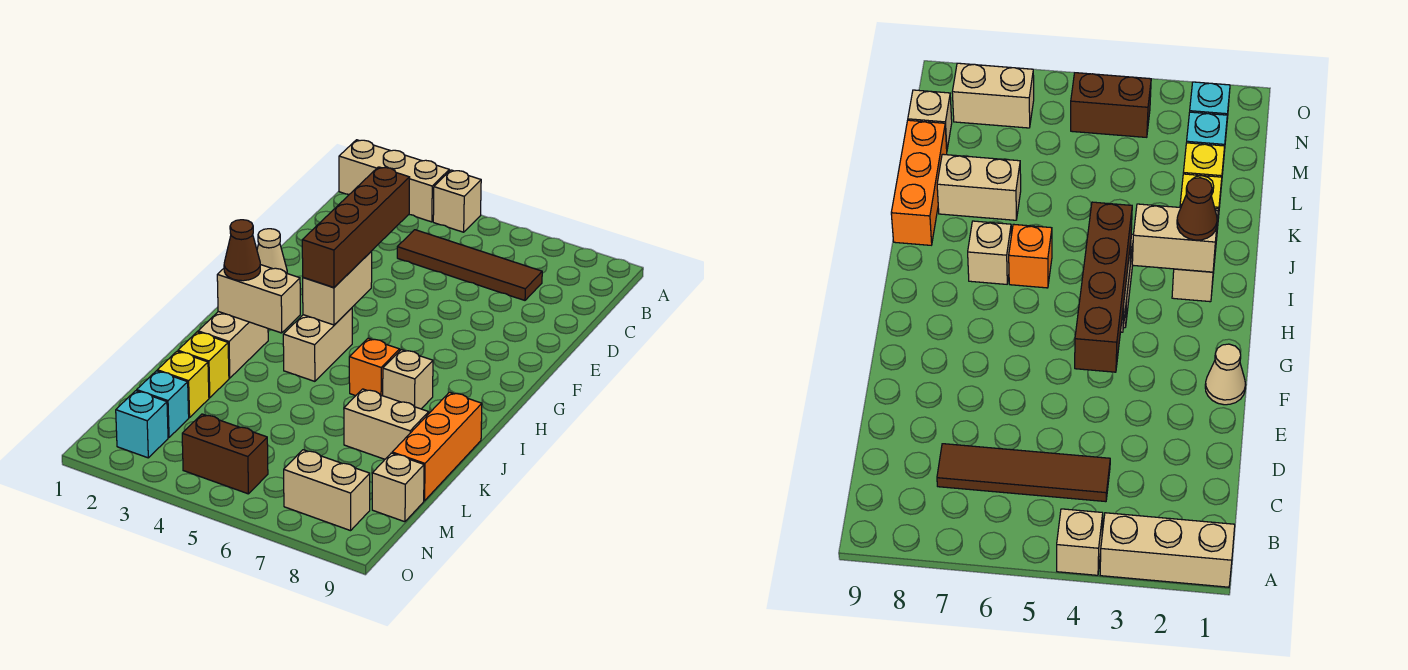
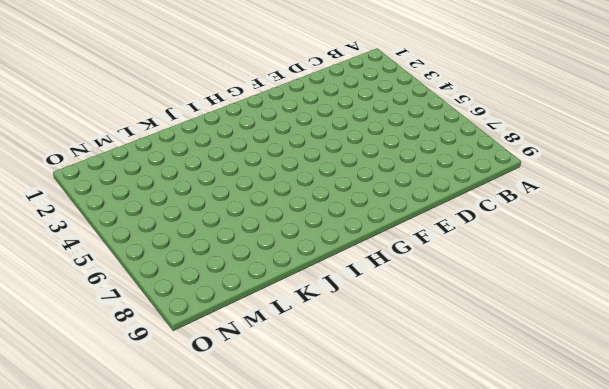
none -> tan brick A1:A3 level 1
none -> tan brick A4 level 1
none -> brown tile C4:C7 level 1

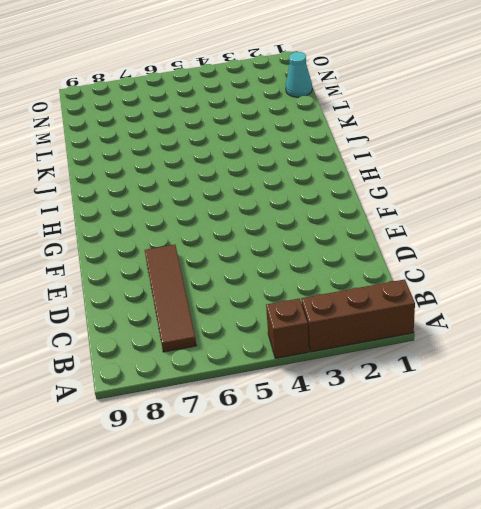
brown brick A1:A3 level 1 -> tan brick A1:A3 level 1
brown brick A4 level 1 -> tan brick A4 level 1
brown tile B7:E7 level 1 -> brown tile C4:C7 level 1
cyan cone M1 level 1 -> none
none -> tan cone F1 level 1
none -> tan brick H4:I4 level 1
none -> tan brick I2:J2 level 1

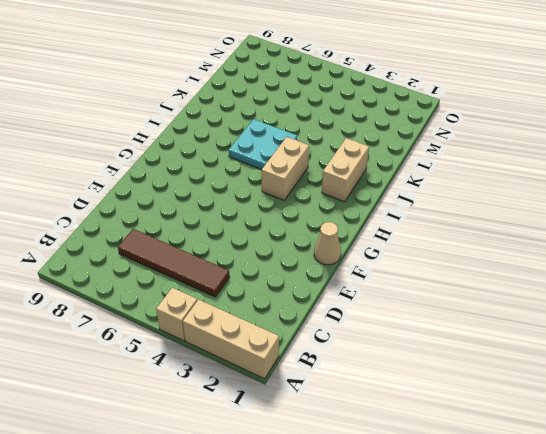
cyan plate I5:J6 level 1 -> orange brick I6 level 1
none -> tan brick I7 level 1
none -> orange brick J9:L9 level 1
none -> yellow brick K2 level 1

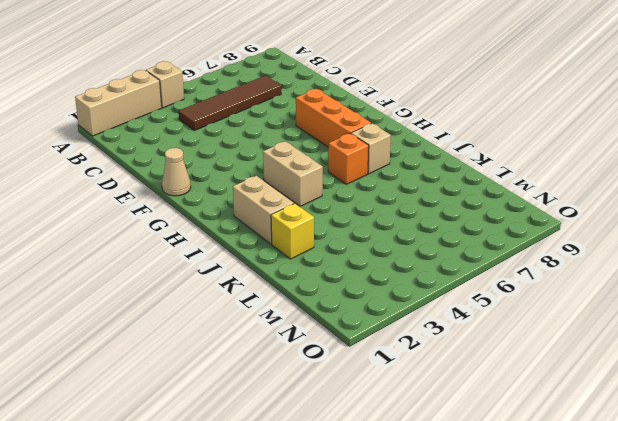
orange brick F7:H7 level 1 -> orange brick J9:L9 level 1
none -> tan brick K7:K8 level 1
none -> yellow brick L2 level 1
none -> cyan brick M2 level 1

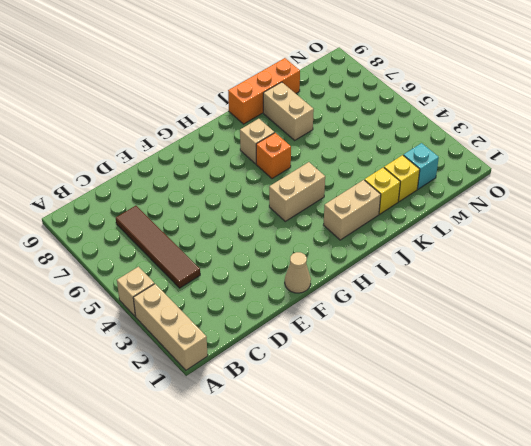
none -> tan brick M9 level 1
none -> cyan brick N2 level 1
none -> brown brick N4:N5 level 1

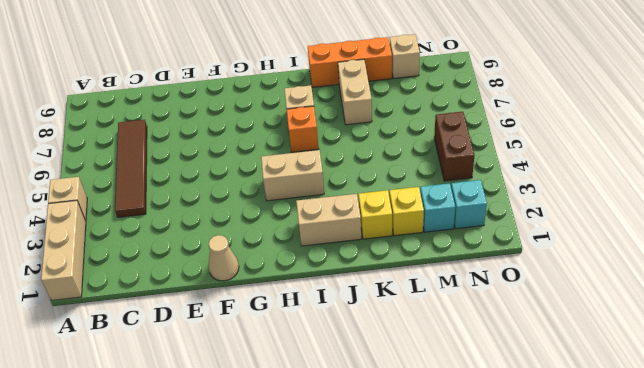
none -> tan brick N7:N8 level 1
none -> tan brick G4:H4 level 2
none -> tan brick I2:I3 level 2

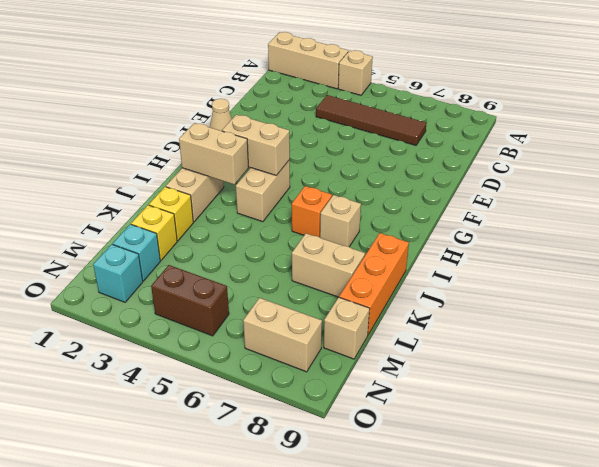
tan brick H3:H4 level 2 -> tan brick G4:H4 level 2
none -> brown brick E4:H4 level 3
none -> brown cone I2 level 3

